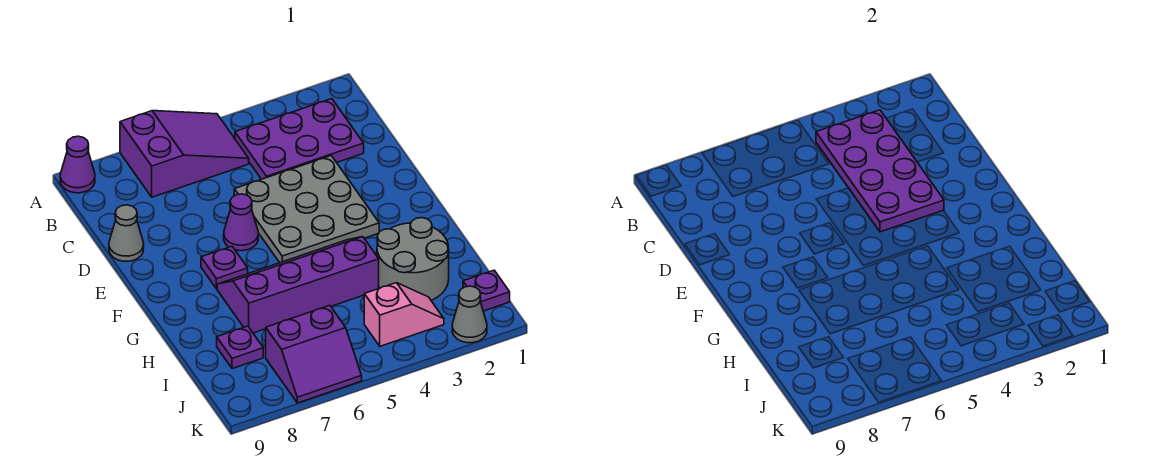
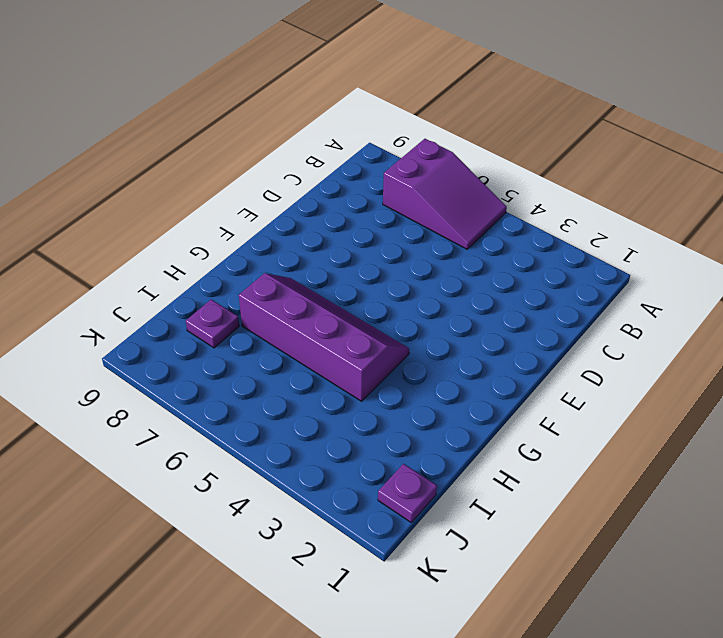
none -> purple cone A9 level 1
none -> purple plate B2:C4 level 1
none -> grey plate D3:F5 level 1

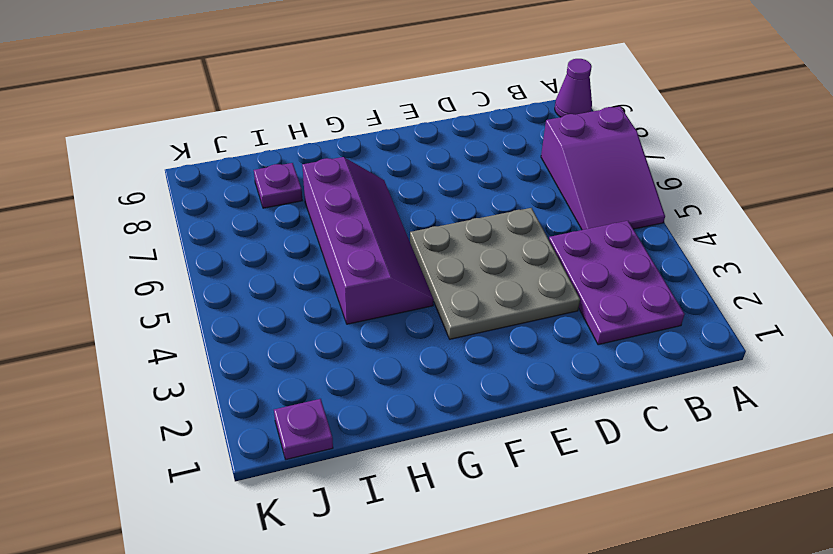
none -> grey cone D9 level 1
none -> purple cone E6 level 1
none -> purple plate F7 level 1

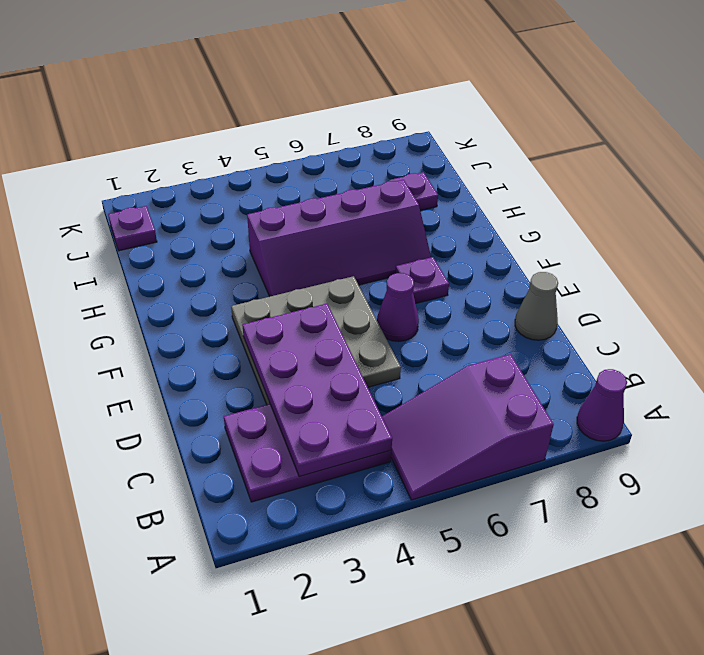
none -> grey round brick H2:I3 level 1
none -> pink slope J3:J4 level 1 top 4
none -> purple slope J6:K7 level 1 top J

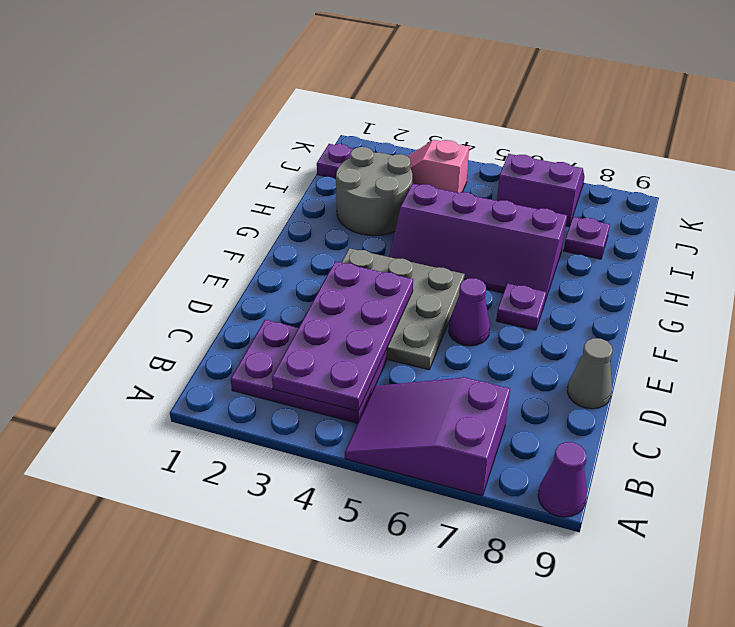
none -> grey cone K2 level 1

